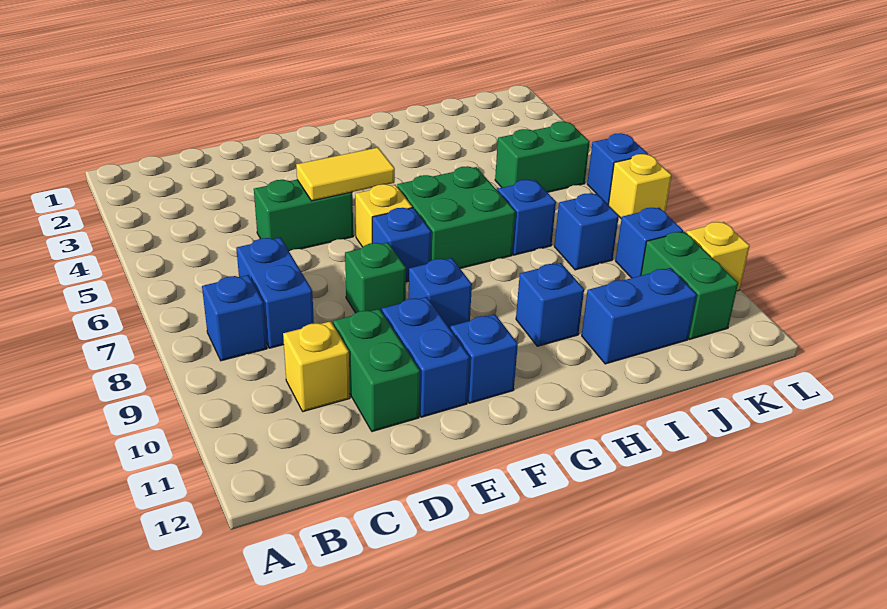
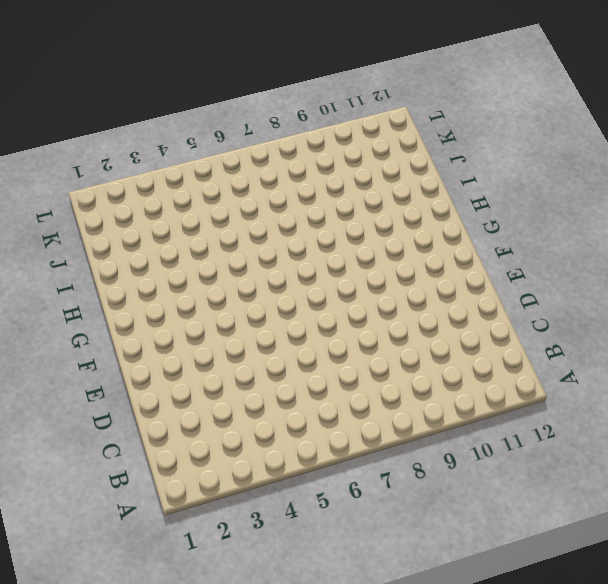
none -> blue brick B8 level 1
none -> blue brick C7:C8 level 1
none -> yellow brick C10 level 1

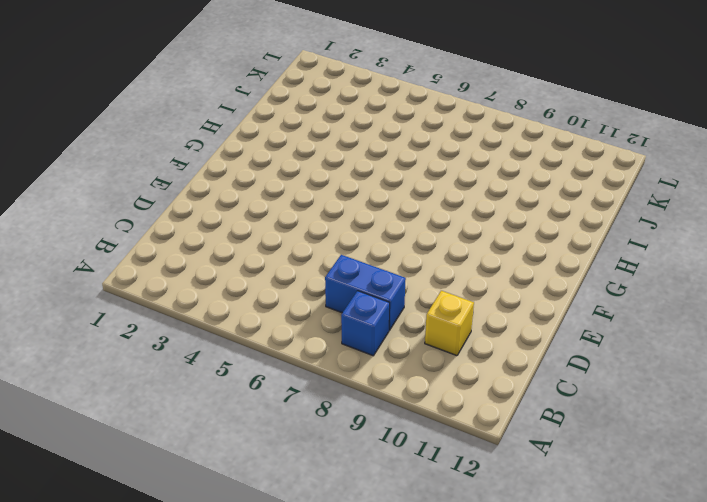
none -> green brick D5:E5 level 1
none -> green brick D10:D11 level 1
none -> green brick E8 level 1

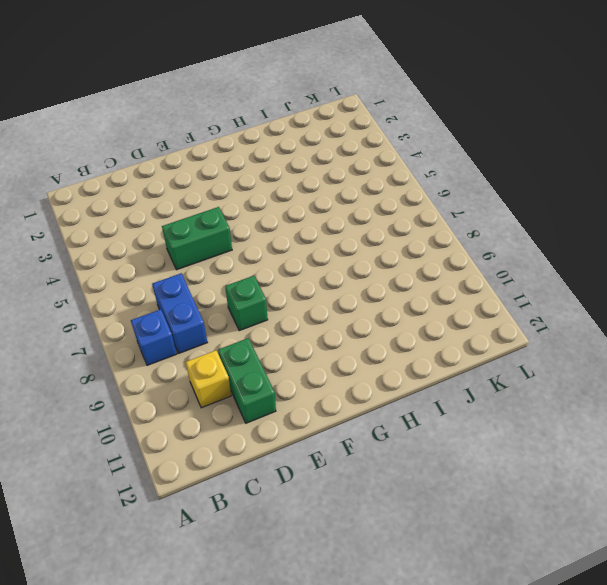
none -> blue brick E10:E11 level 1
none -> yellow brick F6 level 1
none -> blue brick F7 level 1

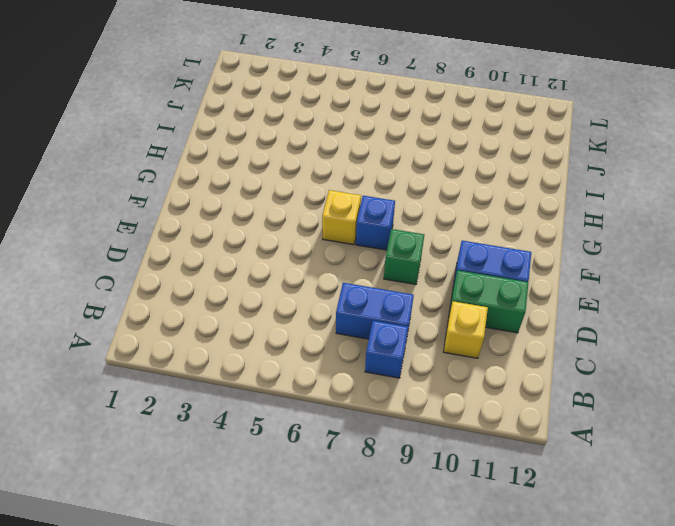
none -> green brick D5:E5 level 1
none -> blue brick F9 level 1
none -> blue brick F11 level 1

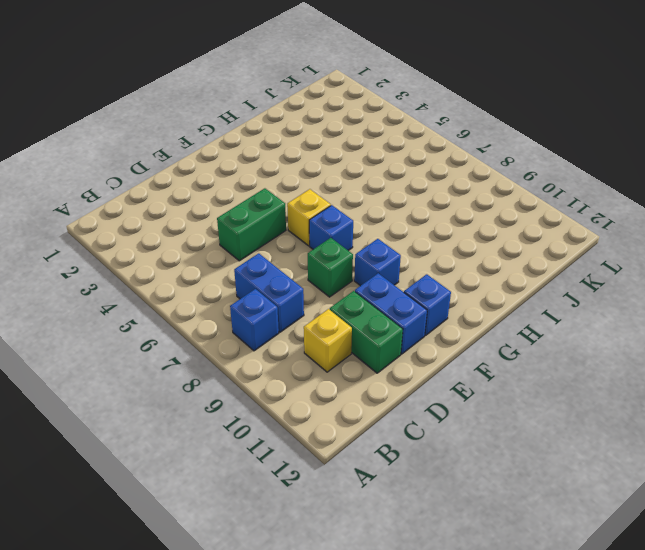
none -> green brick G6:H7 level 1
none -> blue brick H10 level 1
none -> blue brick I7 level 1

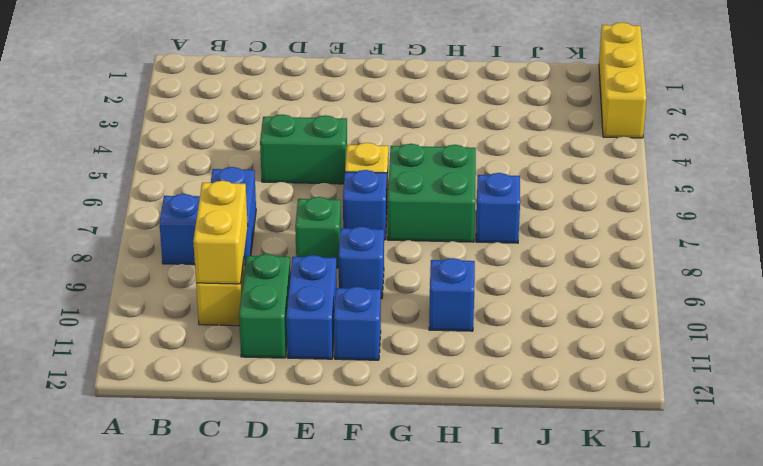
yellow brick C9:C10 level 2 -> none
yellow brick L1:L3 level 1 -> none
none -> blue brick I11:J11 level 1
none -> green brick J5:K5 level 1
none -> blue brick J8 level 1

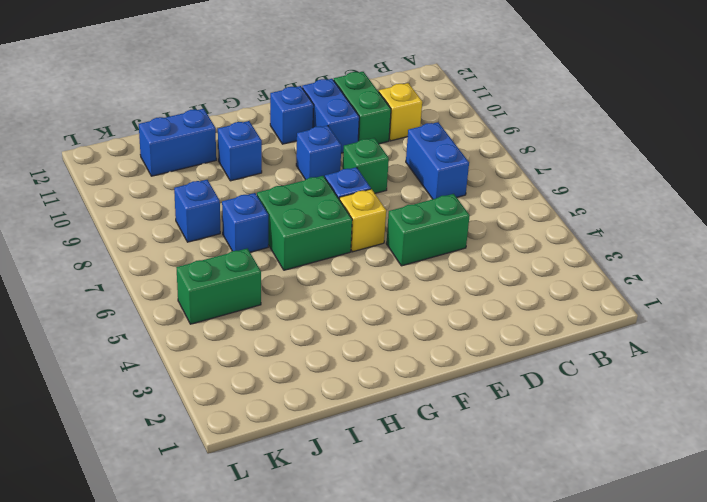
none -> blue brick B8 level 1
none -> blue brick K9 level 1
none -> green brick K10:K11 level 1

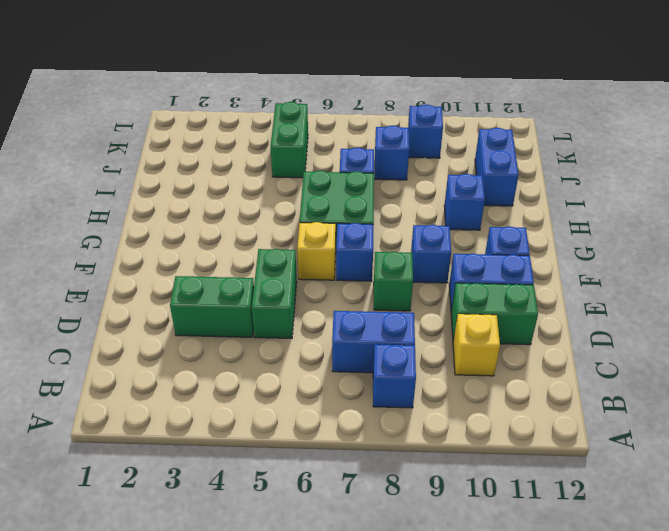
green brick D3:D4 level 1 -> green brick K10:K11 level 1
none -> blue brick L6 level 1
none -> yellow brick L7 level 1
none -> yellow brick L10 level 1

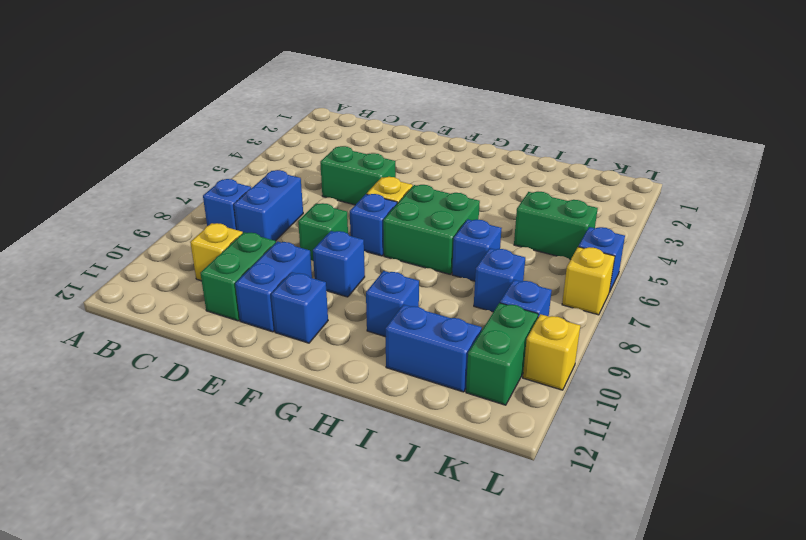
none -> yellow tile E5:F5 level 2

